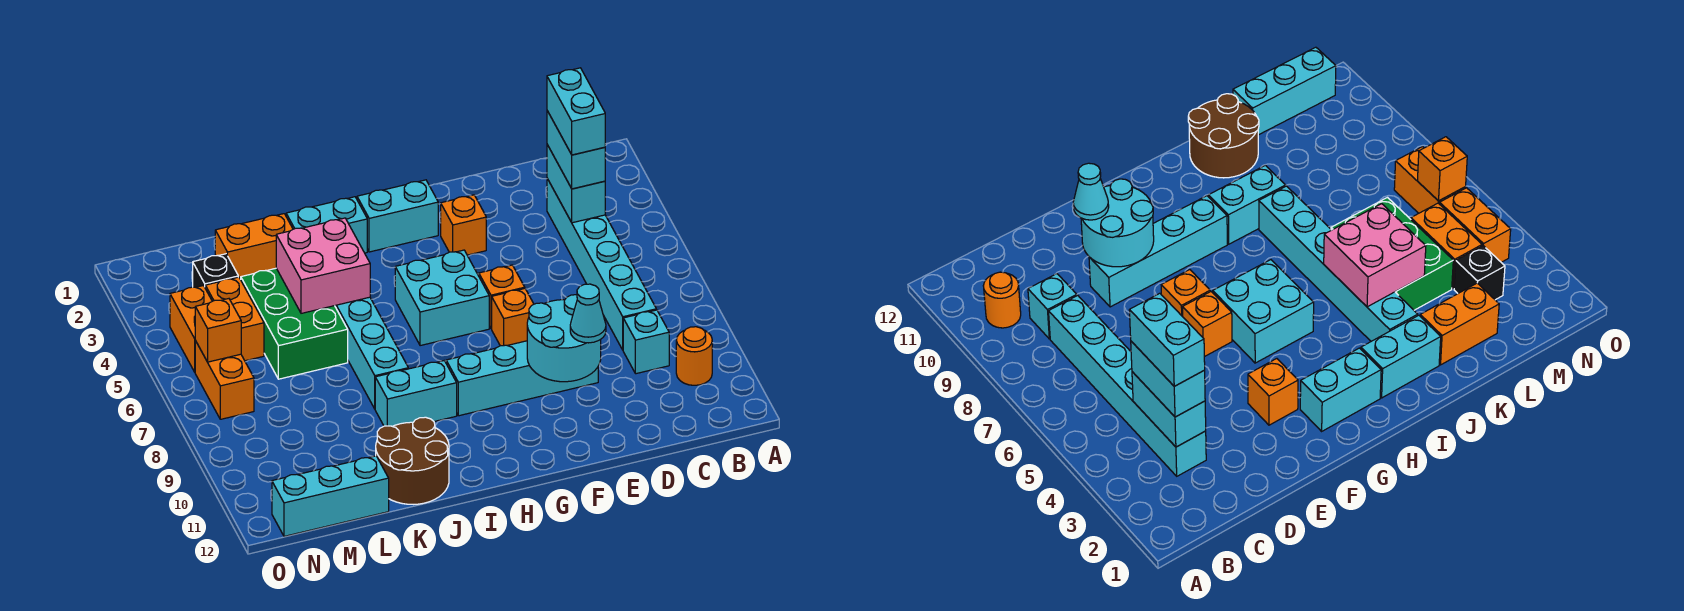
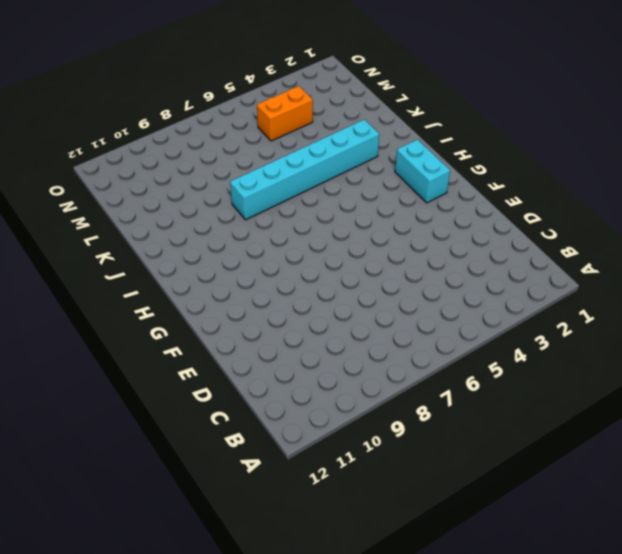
none -> orange round brick B10 level 1
none -> cyan brick C3:C8 level 1
none -> cyan brick C9 level 1

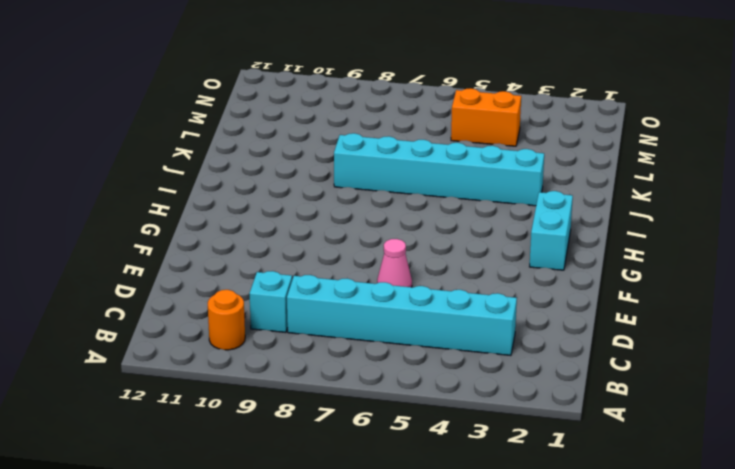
pink cone E6 level 1 -> none
none -> cyan brick E9:H9 level 1
none -> orange brick F3 level 1
none -> orange brick F6 level 1

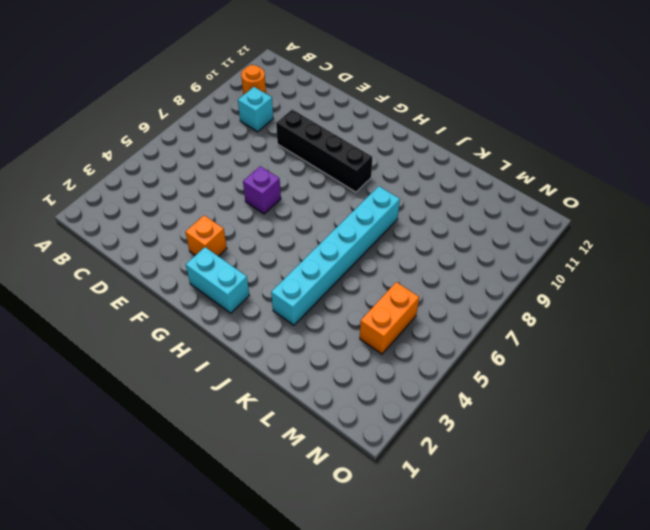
black brick E9:H9 level 1 -> cyan brick E9:H9 level 1
purple brick F6 level 1 -> orange brick F6 level 1
none -> cyan brick C3:C8 level 1
none -> orange brick F7 level 1
none -> cyan brick G5:H6 level 1

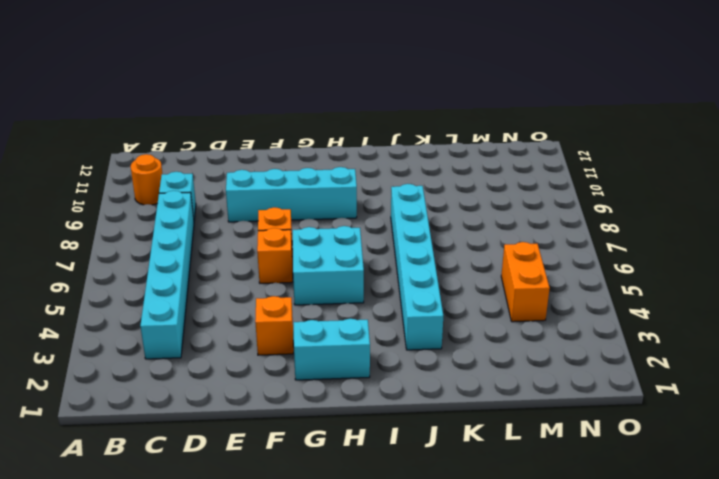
none -> cyan brick I2:J2 level 1
none -> cyan brick I9:J9 level 1
none -> brown round brick J11:K12 level 1

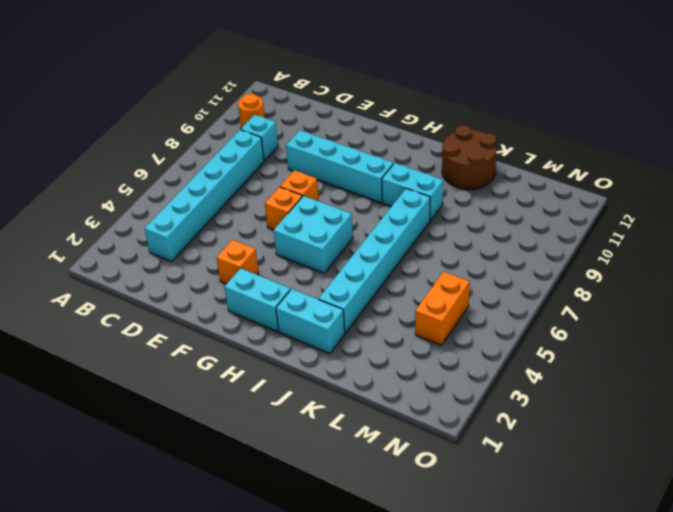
none -> orange brick K2:L2 level 1
none -> green brick K4:L6 level 1
none -> cyan brick L12:N12 level 1

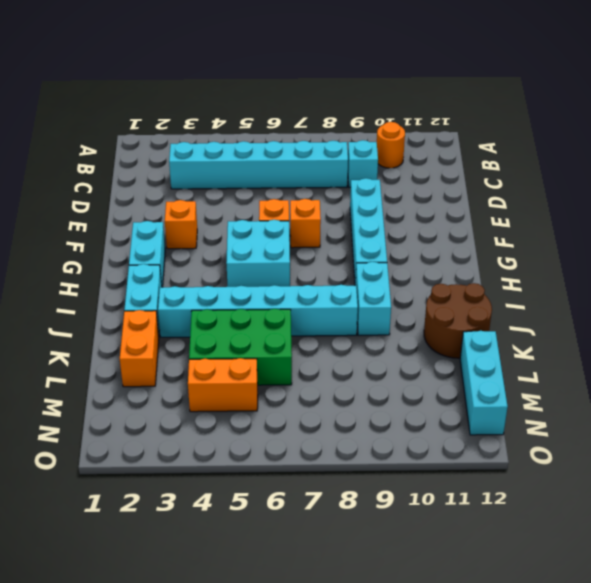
none -> black brick M3 level 1
none -> orange brick N4:N5 level 1
none -> orange brick N6:N7 level 1

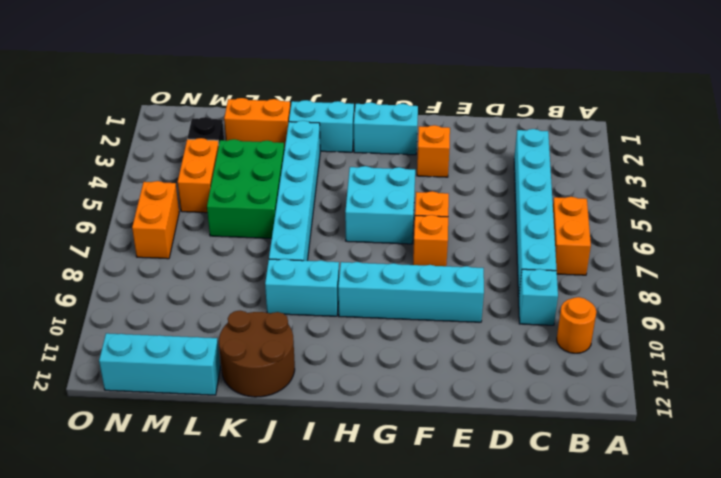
orange brick B6:B7 level 1 -> orange brick N4:N5 level 1
none -> cyan brick C3:C4 level 2
none -> cyan round brick E9:F10 level 2
none -> pink brick J4:K5 level 2

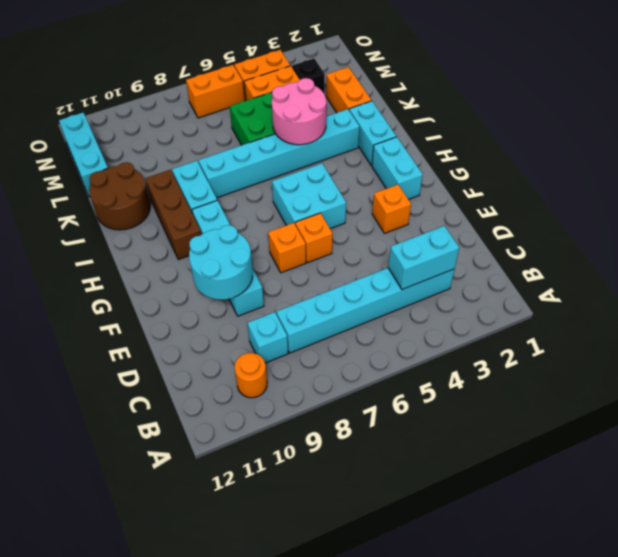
brown brick H10:J10 level 1 -> none
pink round brick J4:K5 level 2 -> pink brick J4:K5 level 2
none -> orange brick N6 level 2
none -> cyan brick C3:C4 level 3
none -> cyan cone E10 level 3

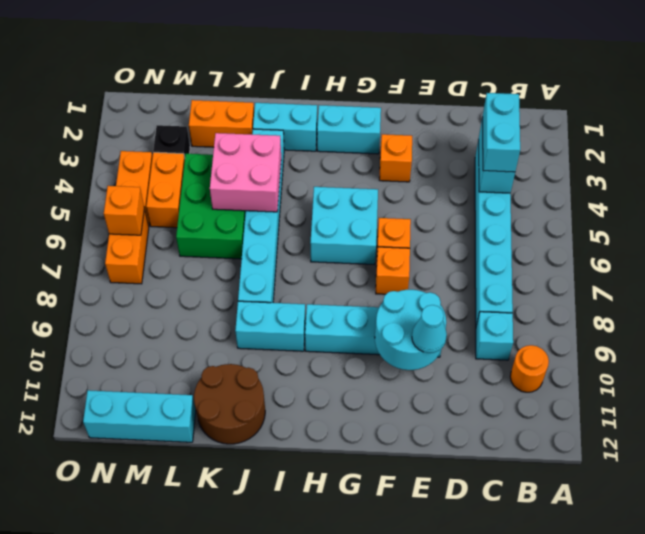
none -> cyan brick C3:C4 level 4

